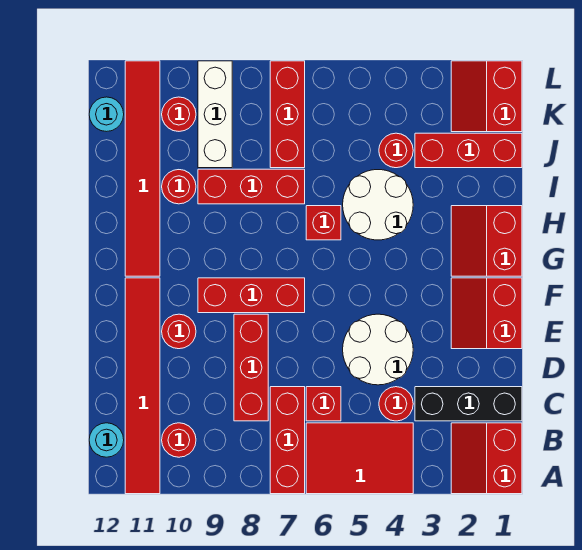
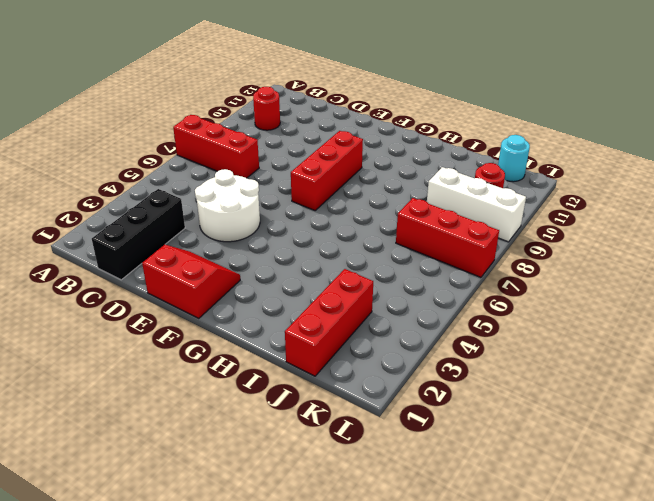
none -> red slope A1:B2 level 1 top 1
none -> red tile A4:B6 level 1
none -> red tile A11:F11 level 1

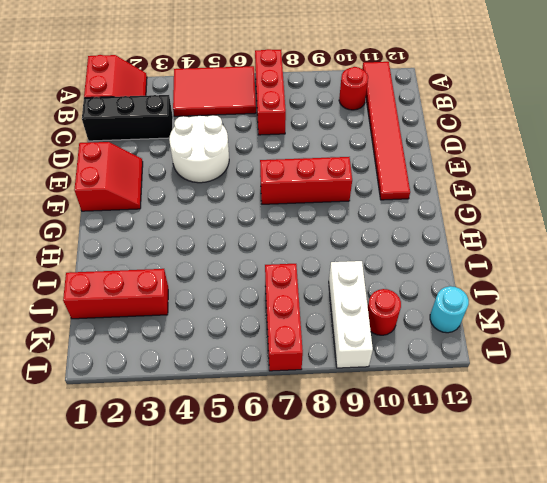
none -> cyan round brick B12 level 1
none -> red round brick C4 level 1
none -> red brick C6 level 1

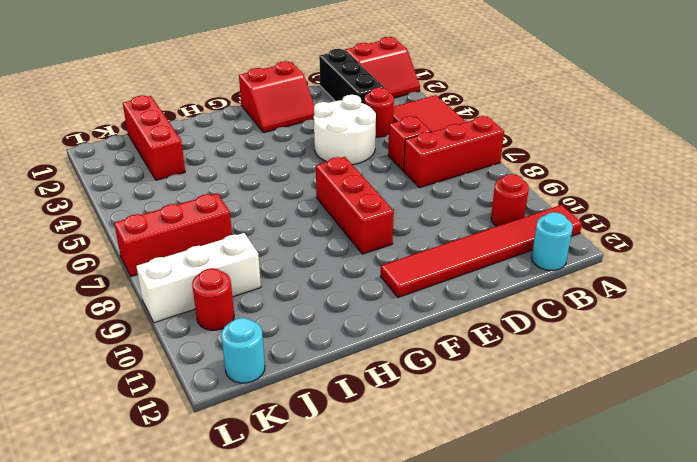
none -> red brick C8:E8 level 1
none -> red round brick E10 level 1
none -> red slope G1:H2 level 1 top 1

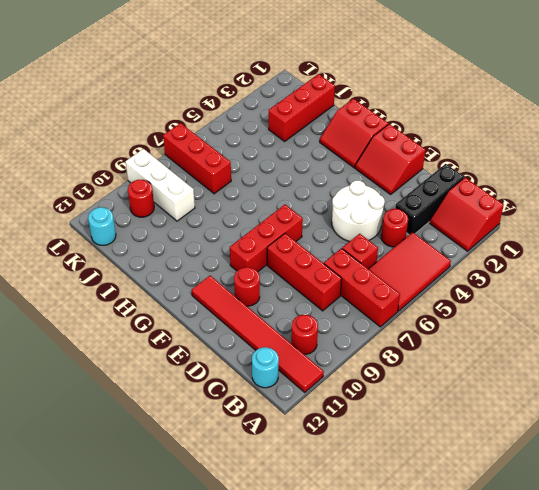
none -> red tile G11:L11 level 1
none -> white round brick H4:I5 level 1
none -> red brick H6 level 1

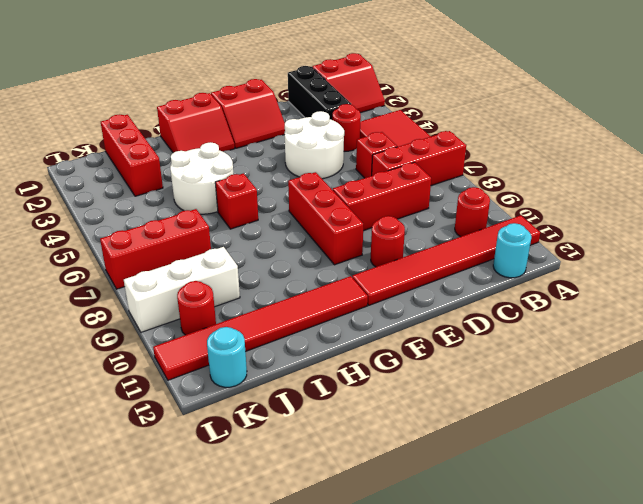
none -> red brick I7:I9 level 1
none -> red round brick I10 level 1
none -> red round brick J4 level 1

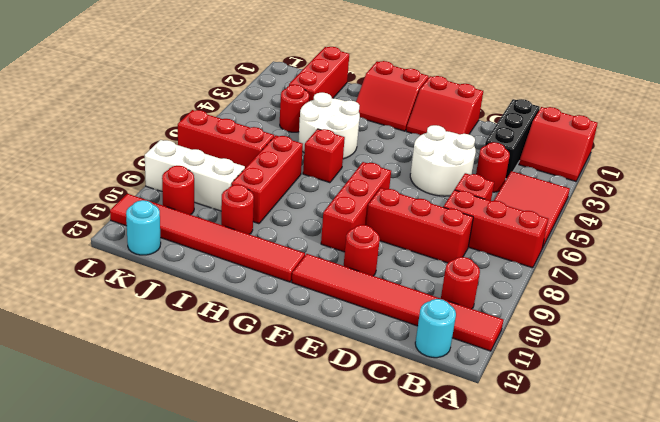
none -> red slope K1:L2 level 1 top 1

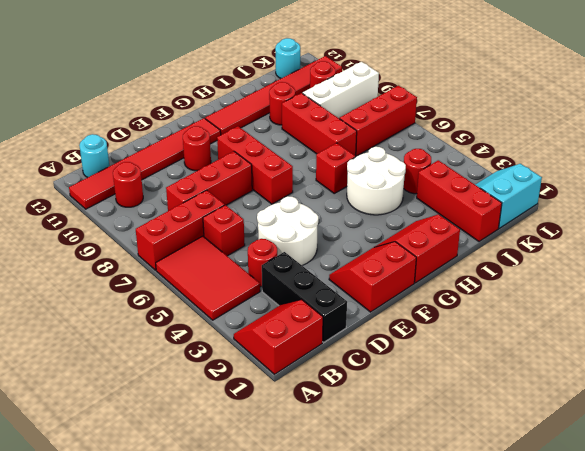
cyan slope K1:L2 level 1 top 1 -> red slope K1:L2 level 1 top 1

